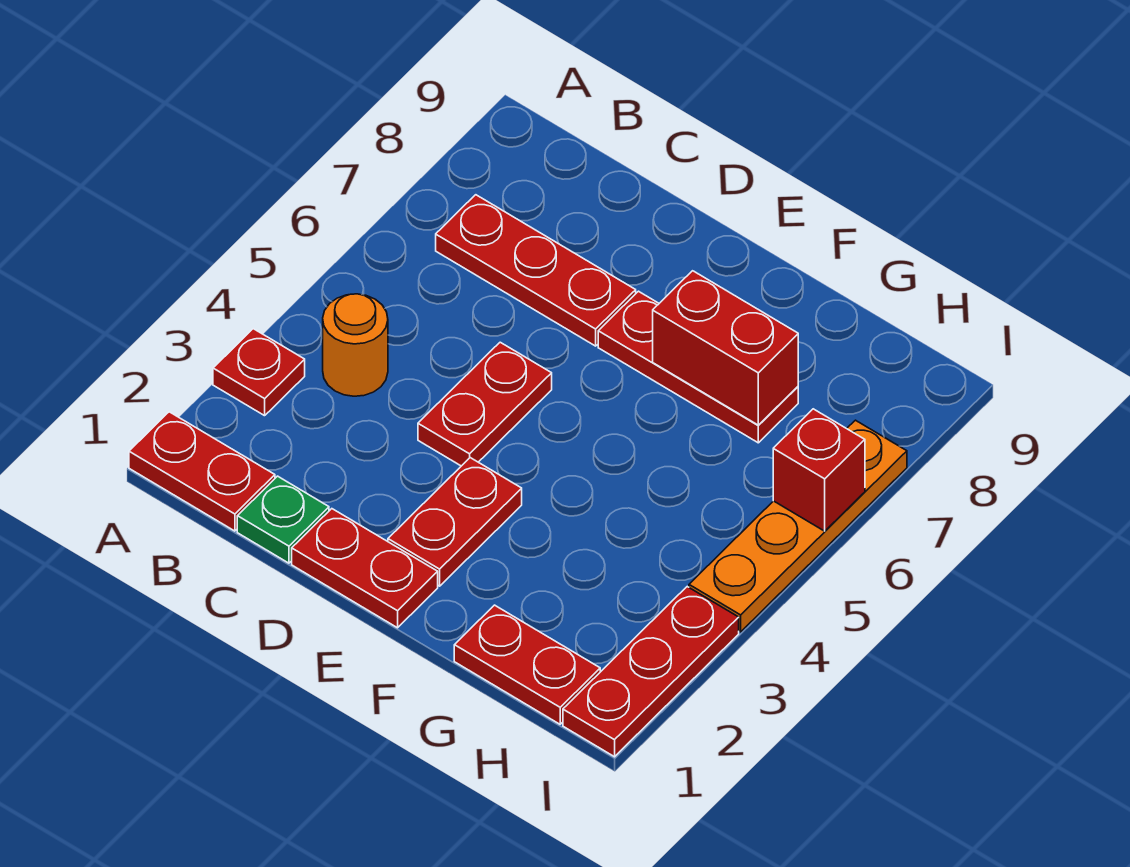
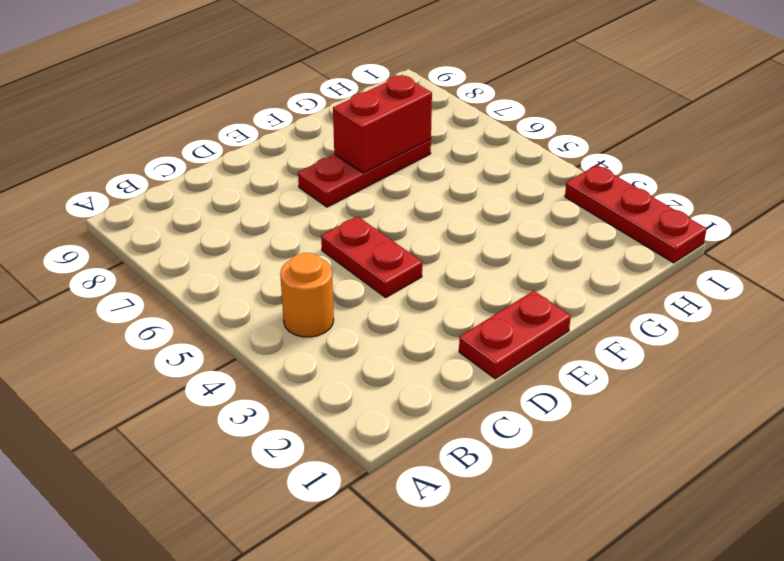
none -> red plate A1:B1 level 1
none -> red plate A3 level 1
none -> red plate B7:D7 level 1

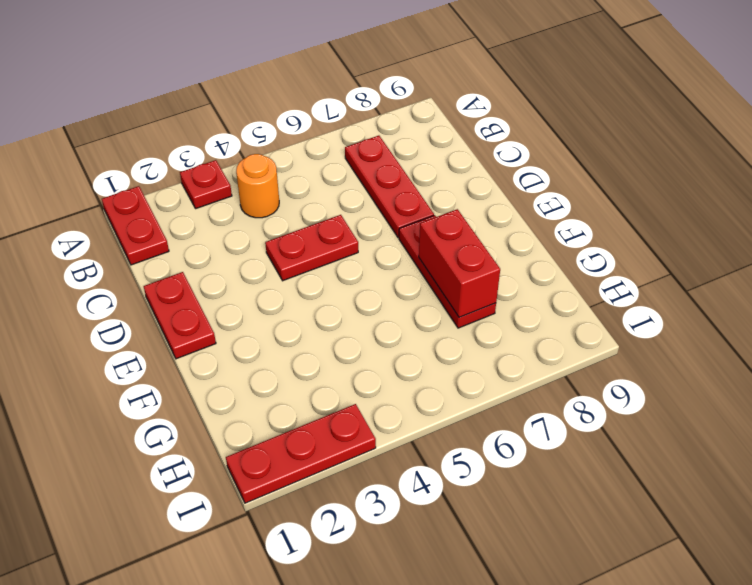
none -> green plate C1 level 1
none -> red plate E2:E3 level 1
none -> red plate G1:H1 level 1

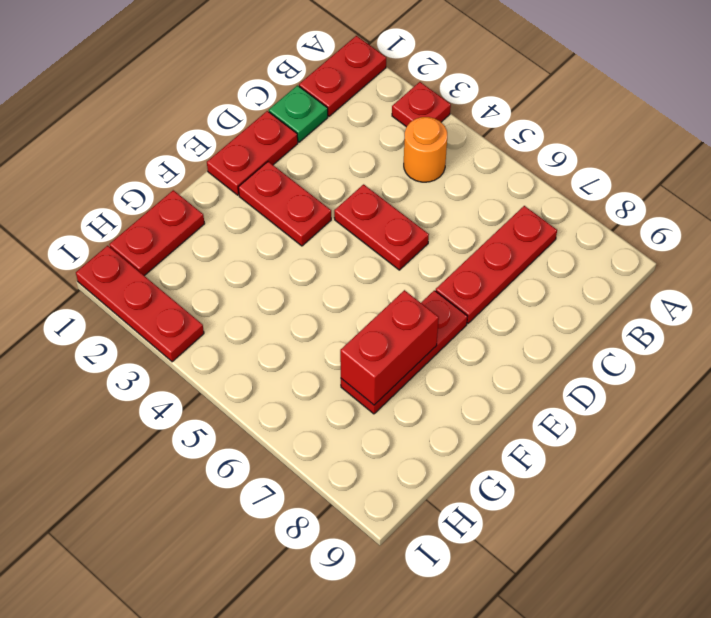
none -> orange plate I4:I7 level 1
none -> red brick I6 level 2

